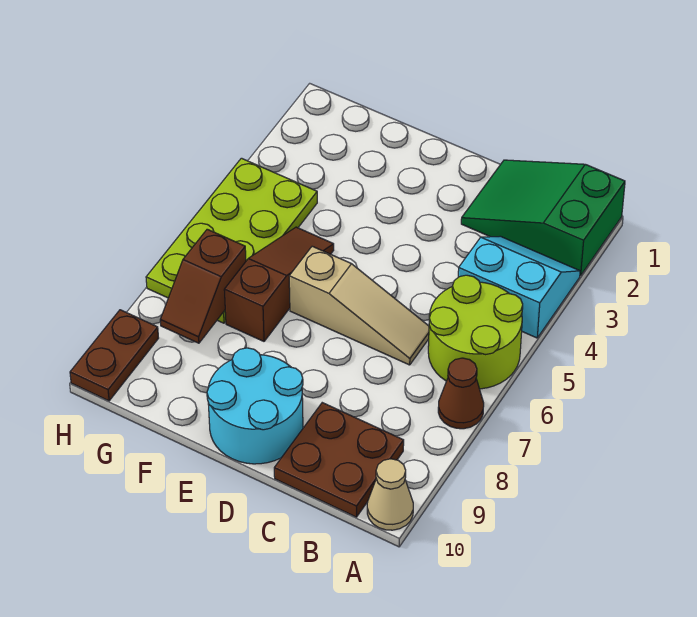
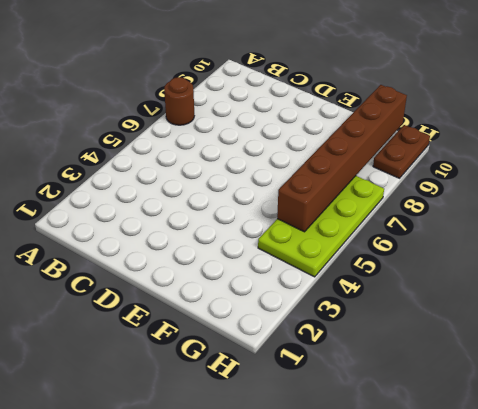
brown round brick A7 level 1 -> brown cone A7 level 1
brown brick G5:G10 level 2 -> brown slope G7:G8 level 2 top 7
none -> green slope A1:C2 level 1 top A
none -> cyan slope A3:B4 level 1 top 4
none -> lime round brick A5:B6 level 1

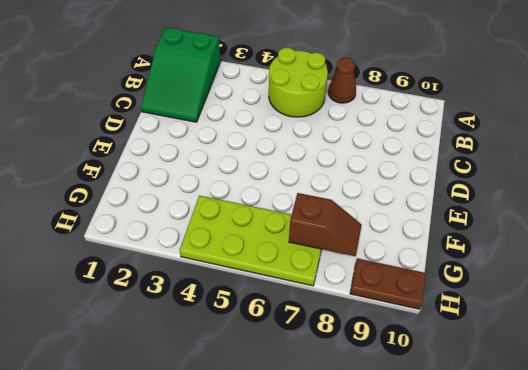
none -> cyan slope A3:B4 level 1 top 4
none -> tan cone A10 level 1
none -> brown plate B9:C10 level 1

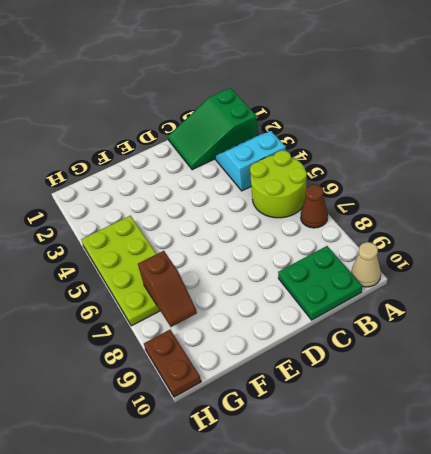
green plate B9:C10 level 1 -> brown plate B9:C10 level 1
none -> tan slope C6:E6 level 1 top E
none -> cyan round brick D9:E10 level 1
none -> brown slope F5:F7 level 1 top 7

